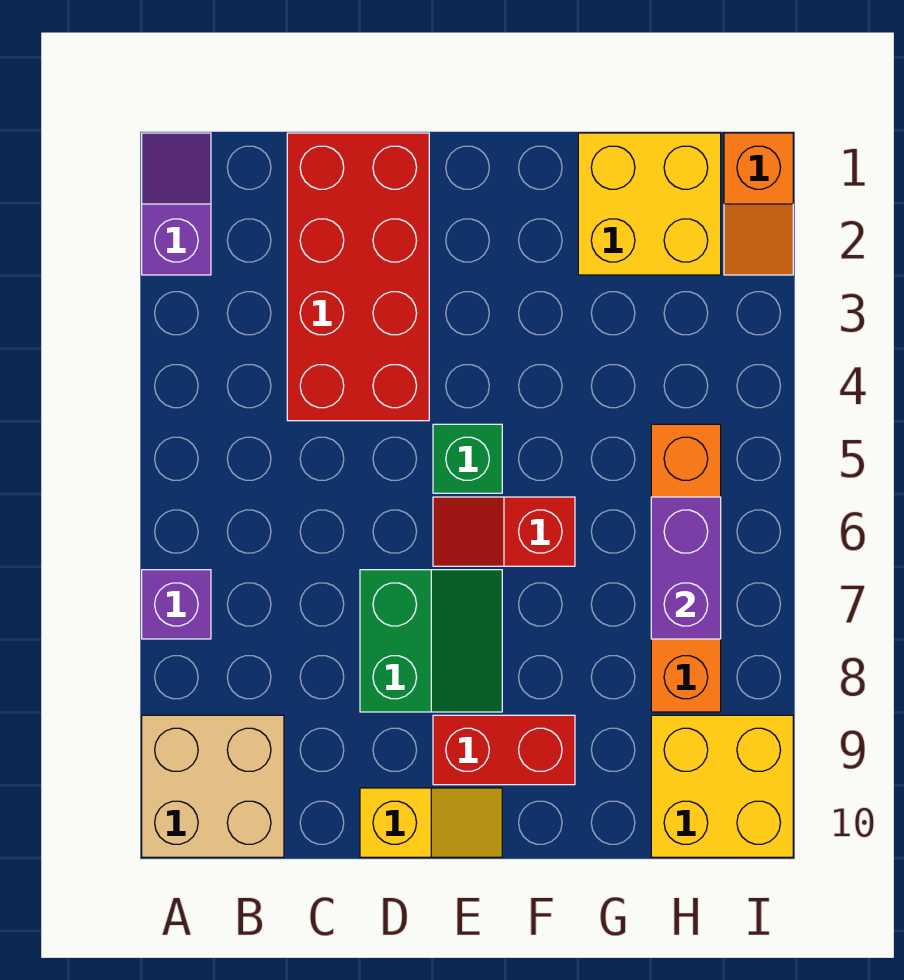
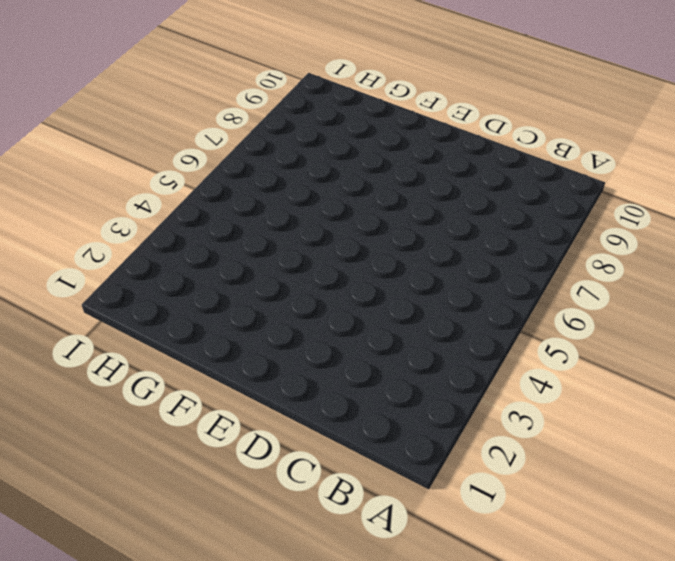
none -> purple slope A1:A2 level 1 top 2
none -> purple brick A7 level 1
none -> tan brick A9:B10 level 1

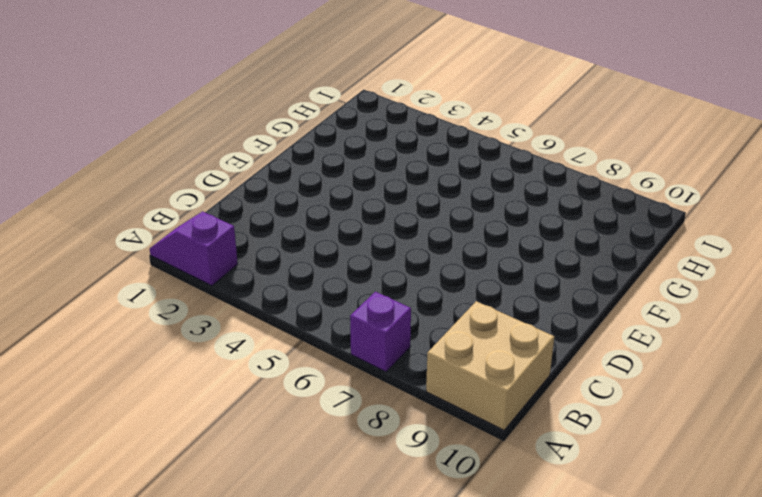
none -> red brick C1:D4 level 1
none -> green slope D7:E8 level 1 top D
none -> yellow slope D10:E10 level 1 top D

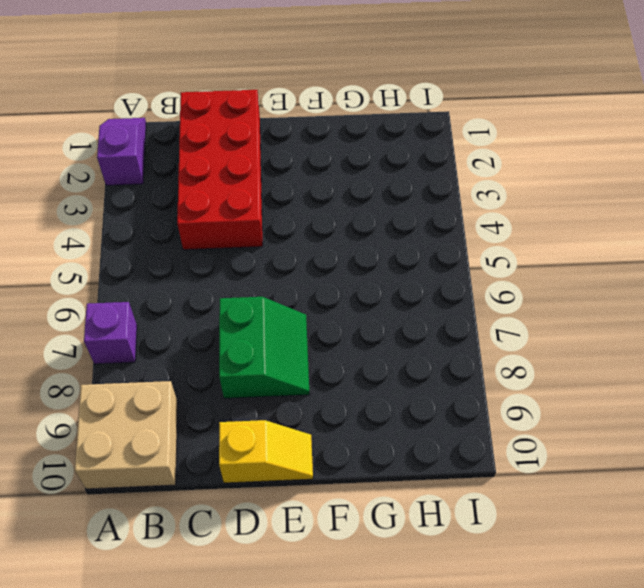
none -> green brick E5 level 1
none -> red slope E6:F6 level 1 top F
none -> red brick E9:F9 level 1

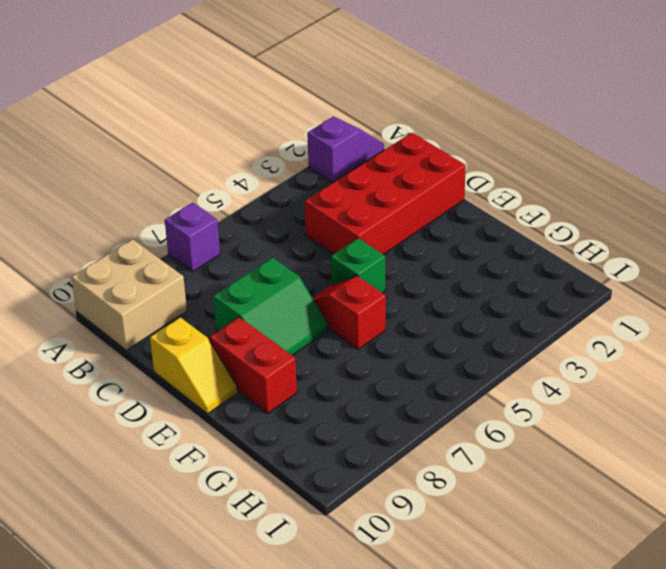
none -> yellow brick G1:H2 level 1
none -> orange brick H5:H8 level 1
none -> yellow brick H9:I10 level 1

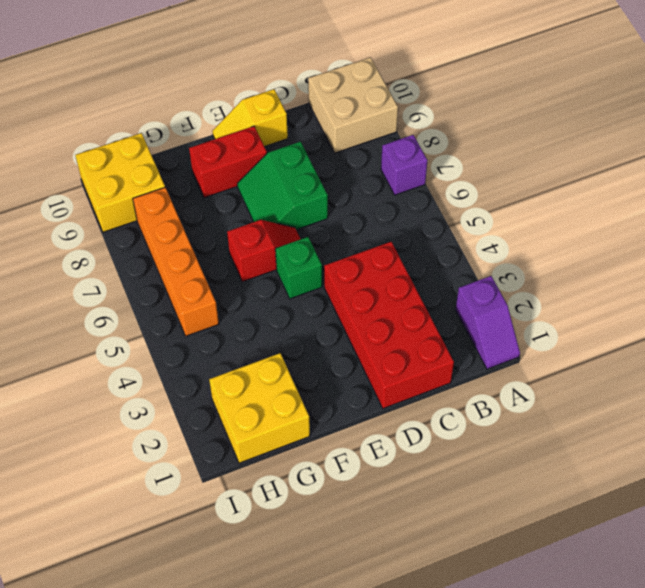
none -> orange slope I1:I2 level 1 top 1
none -> purple brick H6:H7 level 2

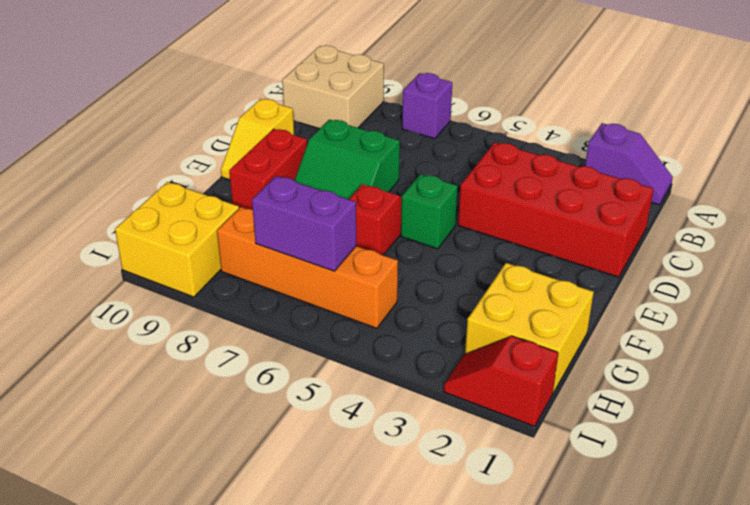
red slope I1:I2 level 1 top 1 -> orange slope I1:I2 level 1 top 1

